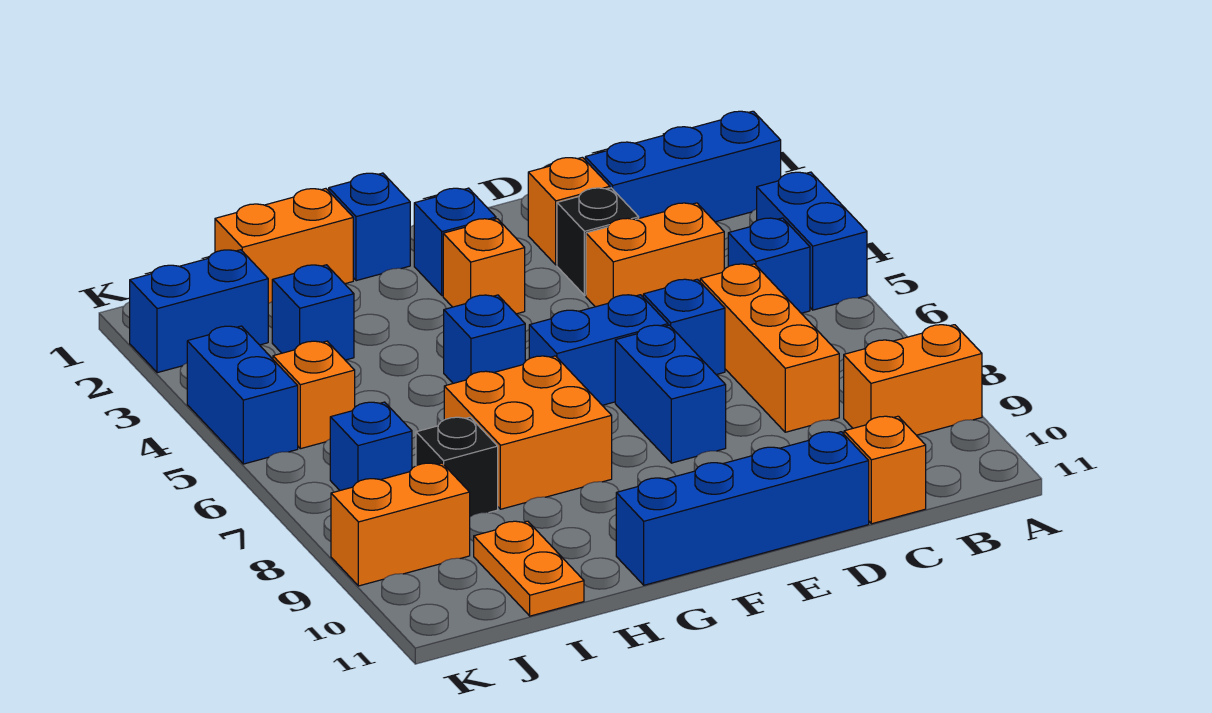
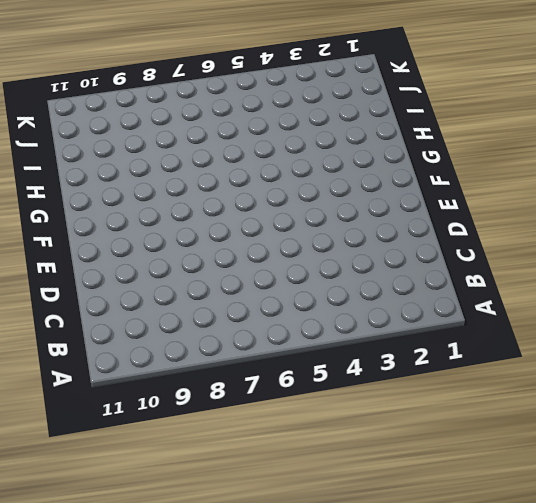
none -> blue brick A2:C2 level 1
none -> blue brick A4:A5 level 1
none -> orange brick A9:B9 level 1

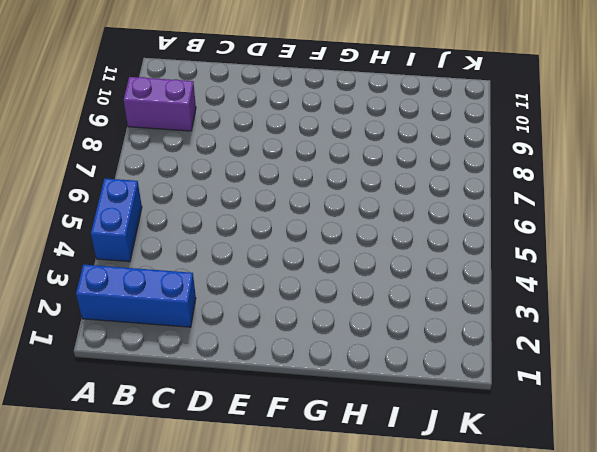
purple brick A9:B9 level 1 -> orange brick A9:B9 level 1
none -> blue brick B5 level 1
none -> orange brick C4:D4 level 1
none -> orange brick C6:C8 level 1

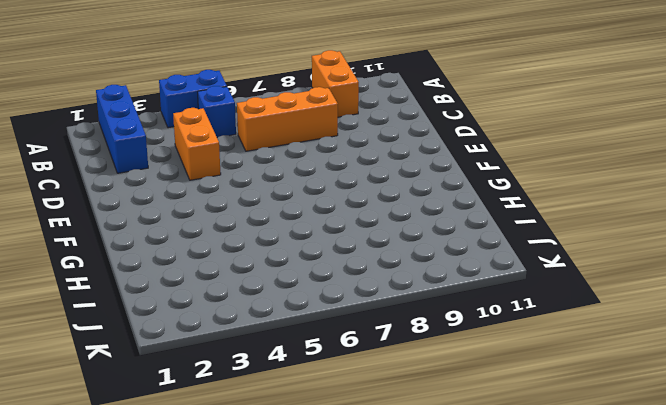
none -> orange brick C11 level 1
none -> orange brick D2 level 1
none -> black brick D3 level 1

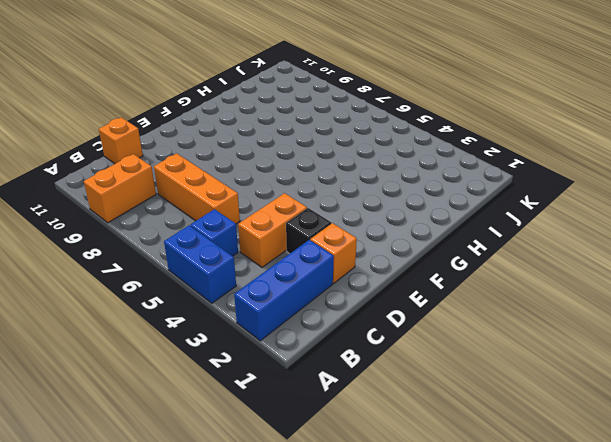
none -> blue brick D6 level 1
none -> blue brick D11:G11 level 1
none -> blue brick E6:F6 level 1

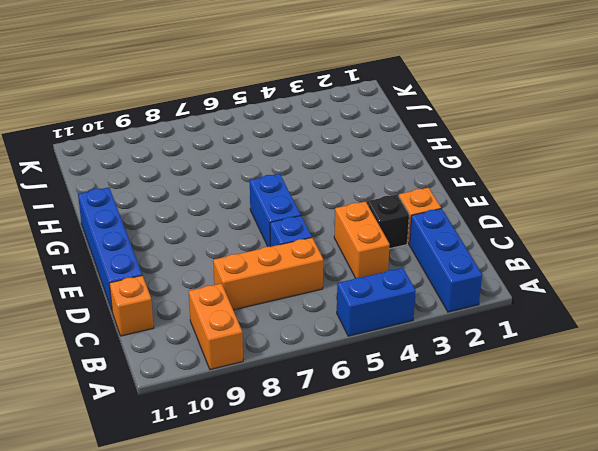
none -> blue brick B5 level 1
none -> blue brick E7:E8 level 1
none -> blue brick F2 level 1

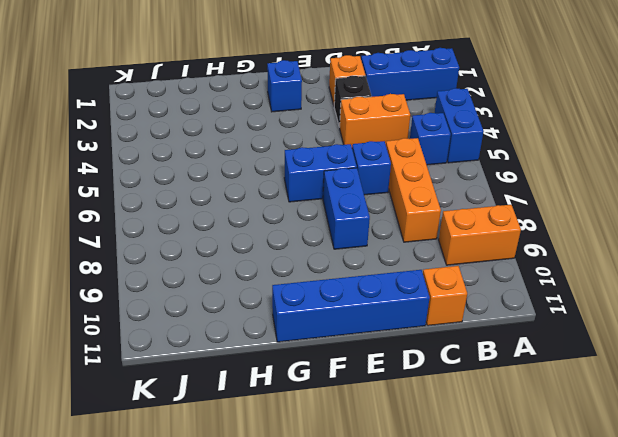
none -> orange brick F3 level 1
none -> blue brick G1 level 1
none -> blue brick G5 level 1

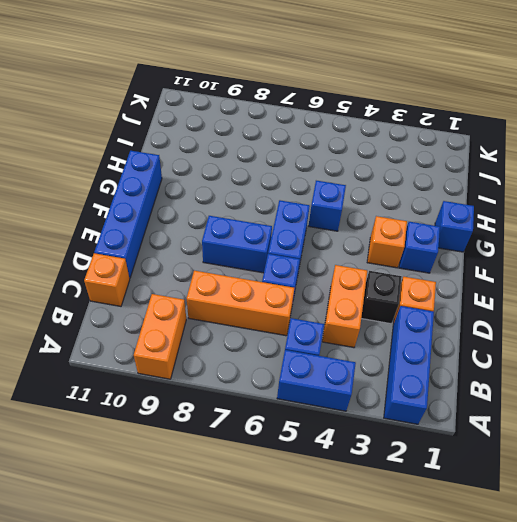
none -> orange brick G7:H8 level 1
none -> orange brick H1:I1 level 1
none -> blue brick I3 level 1

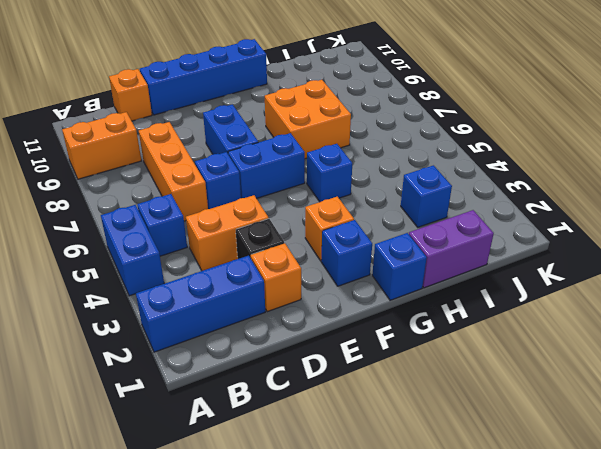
purple brick H1:I1 level 1 -> orange brick H1:I1 level 1
none -> black brick I8 level 1
none -> orange plate I10:I11 level 1
none -> blue brick J2:K2 level 1

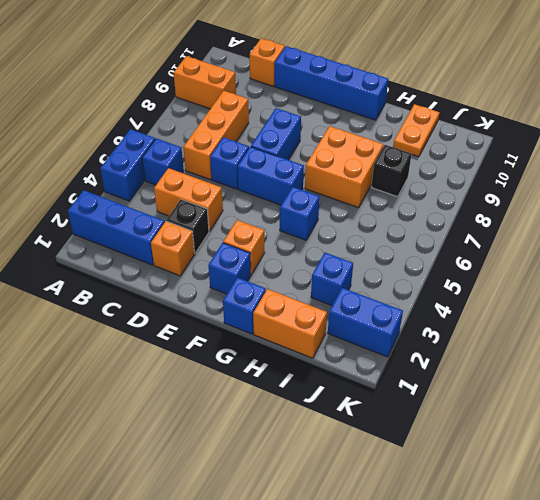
none -> orange brick J5 level 1
none -> blue brick J7 level 1
none -> orange brick J9:K9 level 1

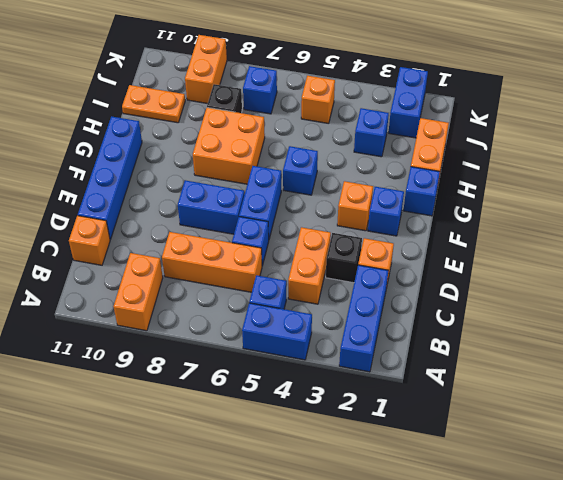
none -> blue brick K4:K5 level 1

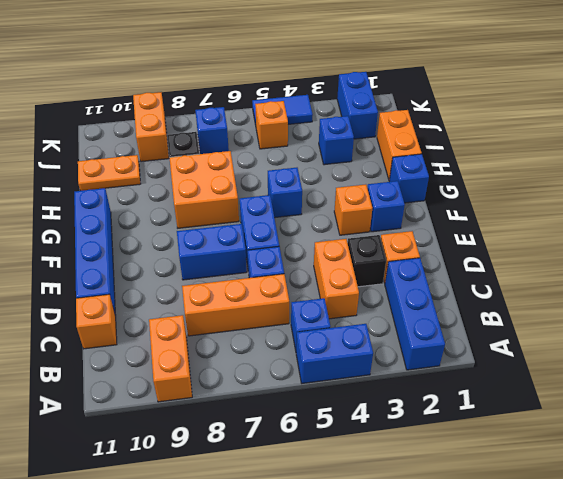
blue tile K4:K5 level 1 -> blue brick K4:K5 level 1

